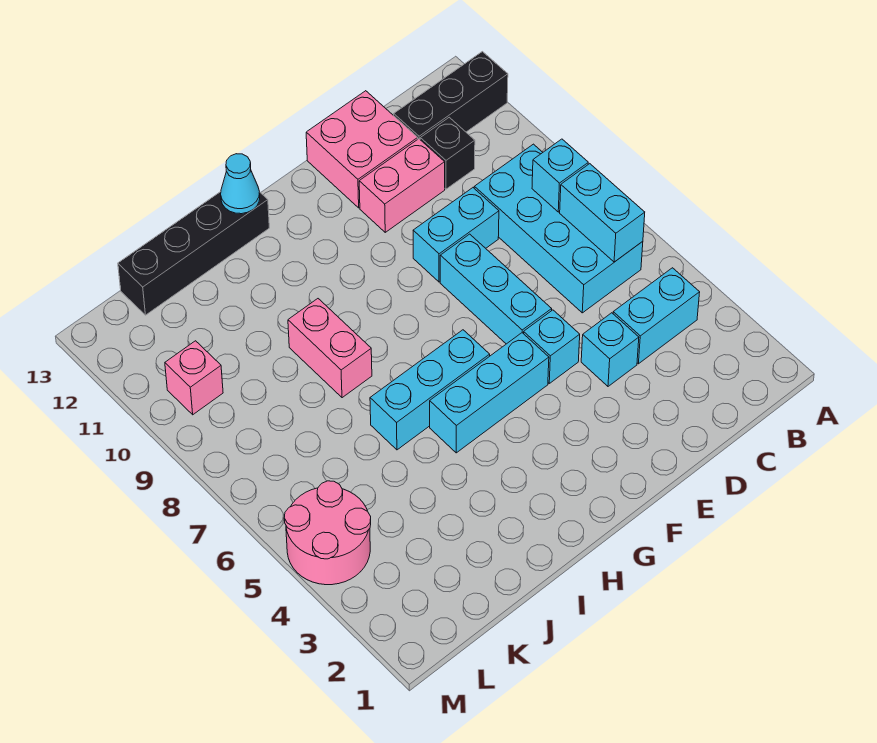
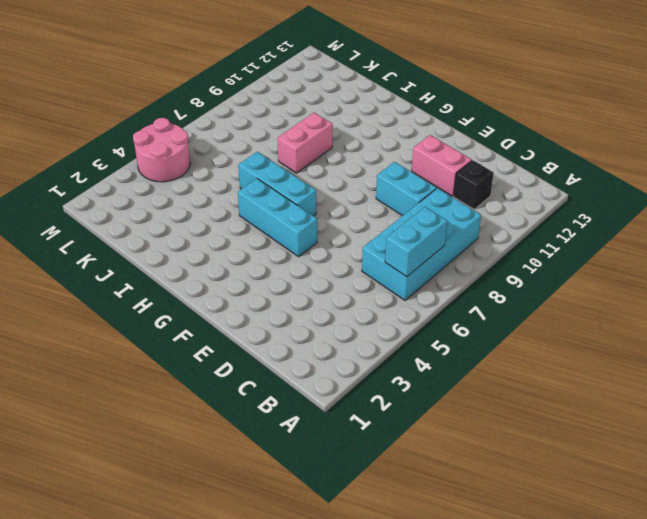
none -> black brick A12:C12 level 1
none -> cyan brick B4:C4 level 1
none -> cyan brick D4 level 1

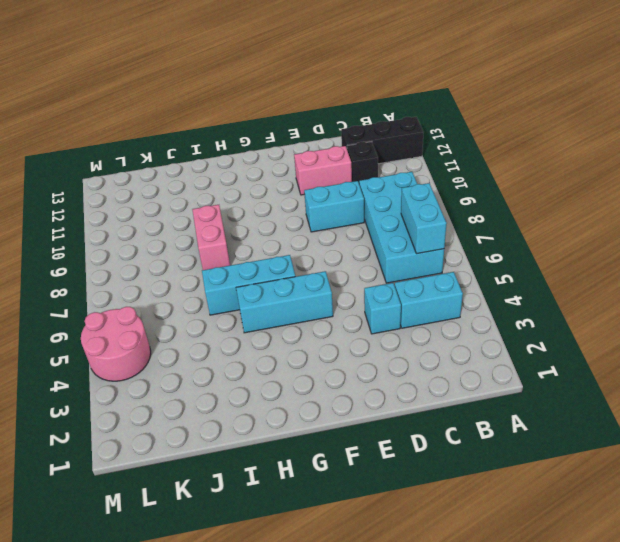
none -> pink brick D12:E13 level 1
none -> cyan brick E5 level 1
none -> cyan brick E6:E8 level 1

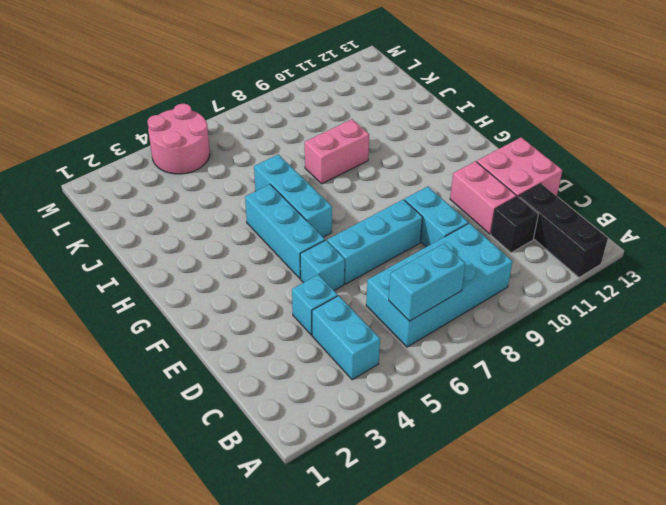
none -> black brick H13:K13 level 1
none -> pink brick L10 level 1
none -> cyan brick B8 level 2

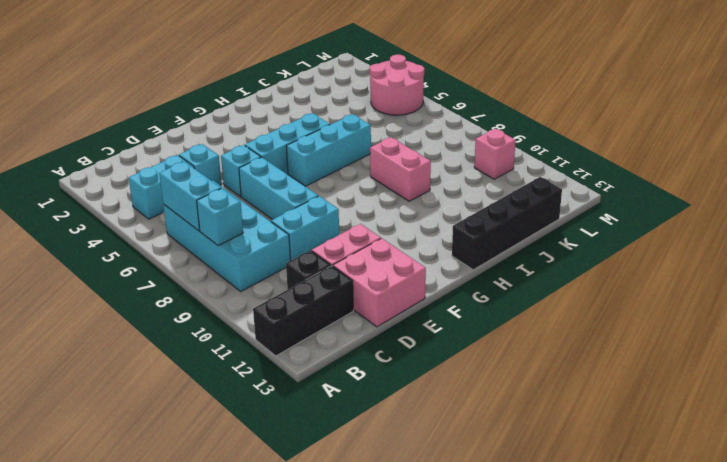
none -> cyan cone H13 level 2

